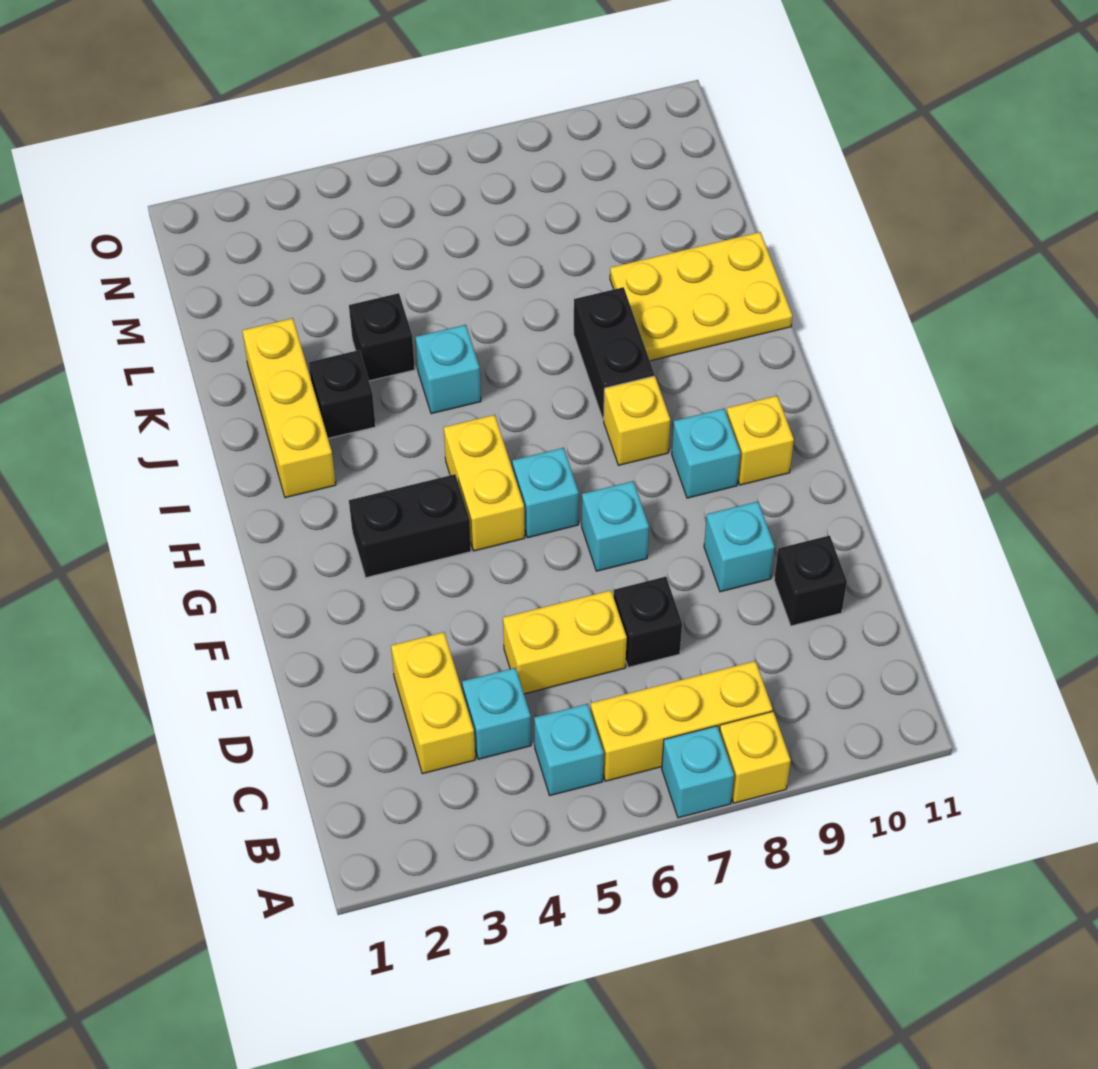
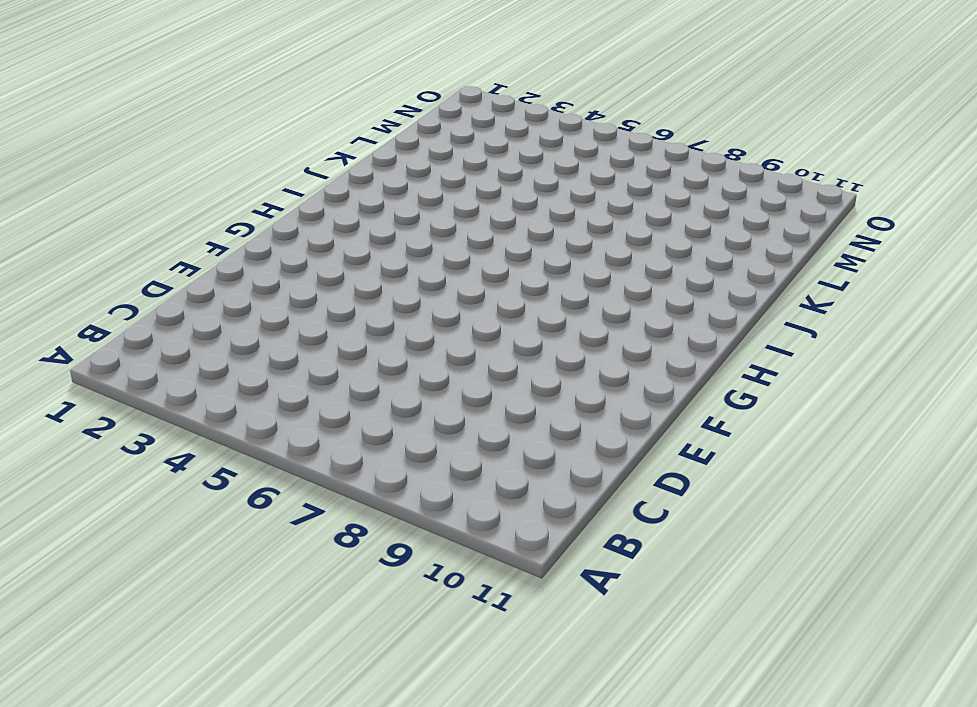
none -> cyan brick A7 level 1
none -> yellow brick A8 level 1
none -> cyan brick B5 level 1

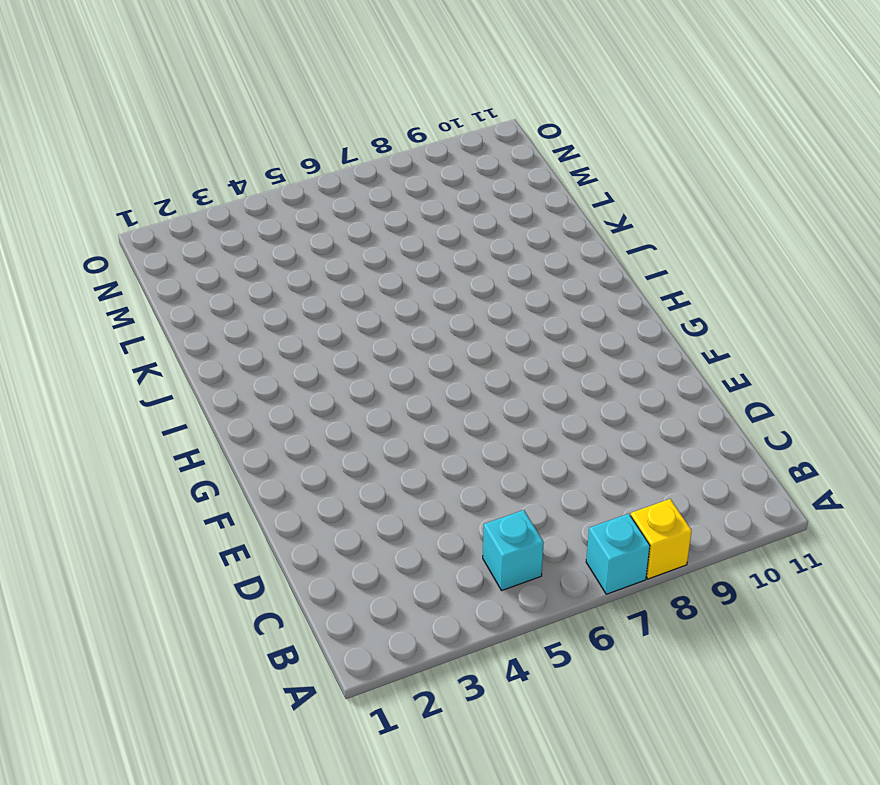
none -> yellow brick B6:B8 level 1
none -> yellow brick C3:D3 level 1
none -> cyan brick C4 level 1

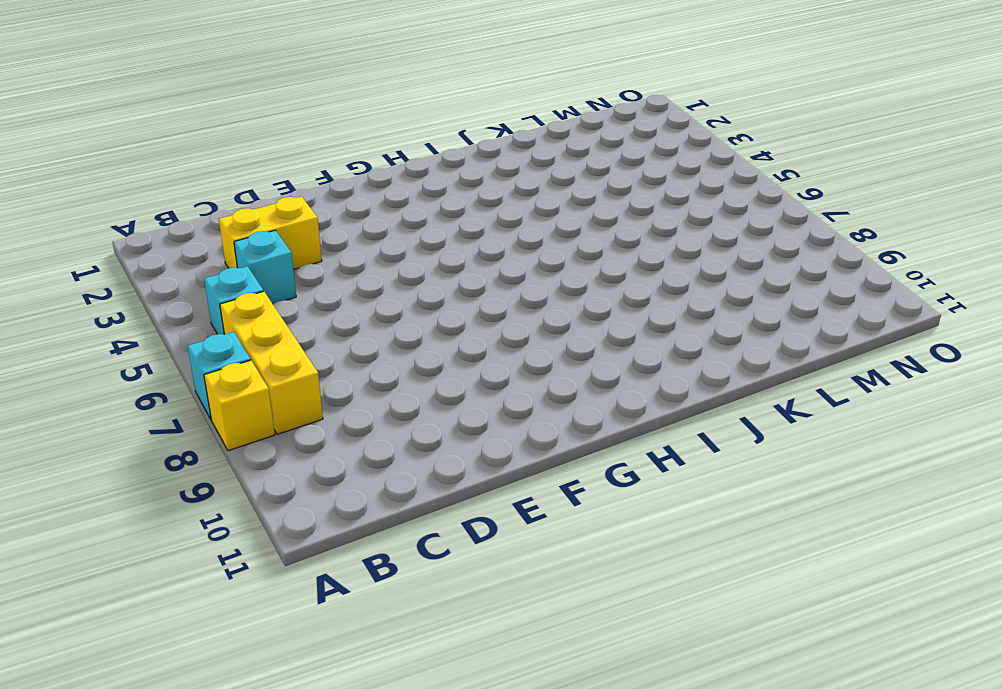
none -> yellow brick D5:D6 level 1
none -> black brick D7 level 1
none -> black brick D10 level 1

